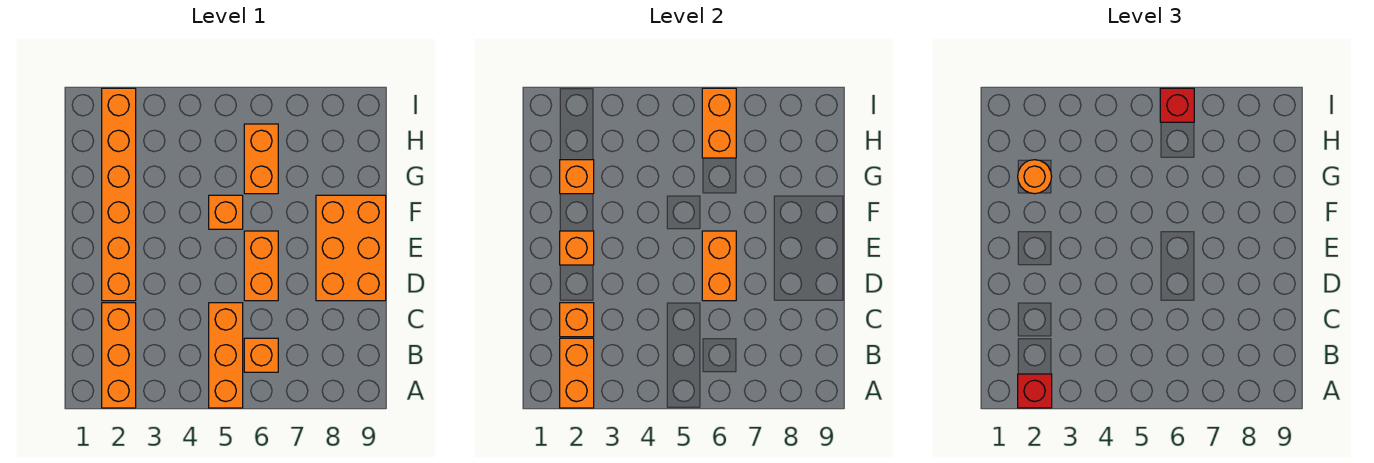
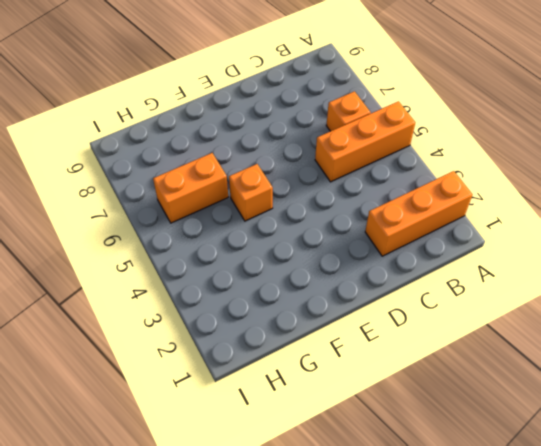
none -> orange brick D2:I2 level 1
none -> orange brick D6:E6 level 1
none -> orange brick D8:F9 level 1

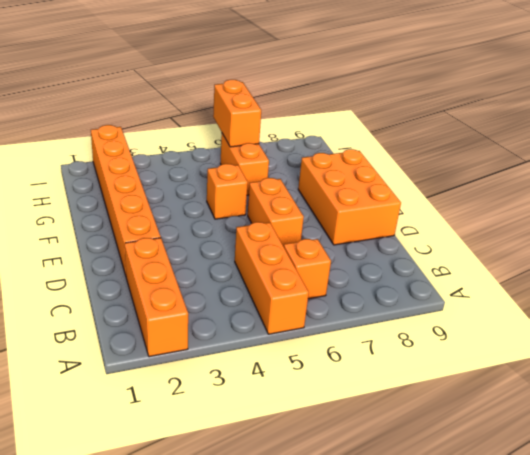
none -> orange brick A2:B2 level 2
none -> orange brick C2 level 2
none -> orange brick D6:E6 level 2

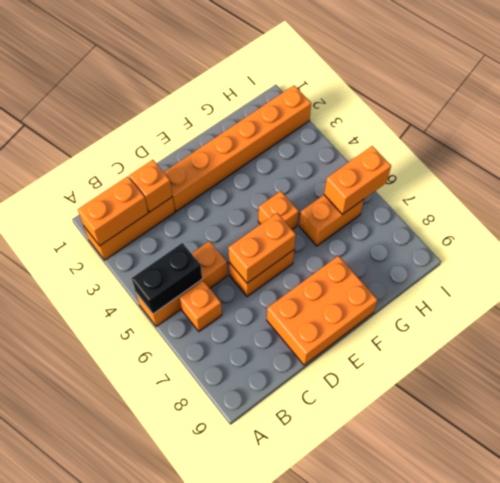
black brick A5:B5 level 2 -> none
none -> orange brick E2 level 2
none -> orange brick G2 level 2
none -> red brick A2 level 3

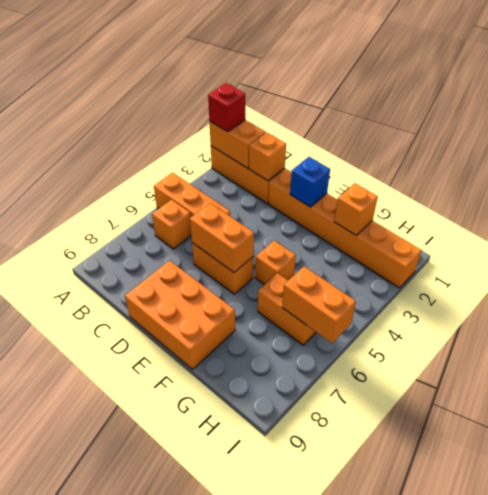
blue brick E2 level 2 -> orange brick E2 level 2
none -> orange round brick G2 level 3
none -> red brick I6 level 3

